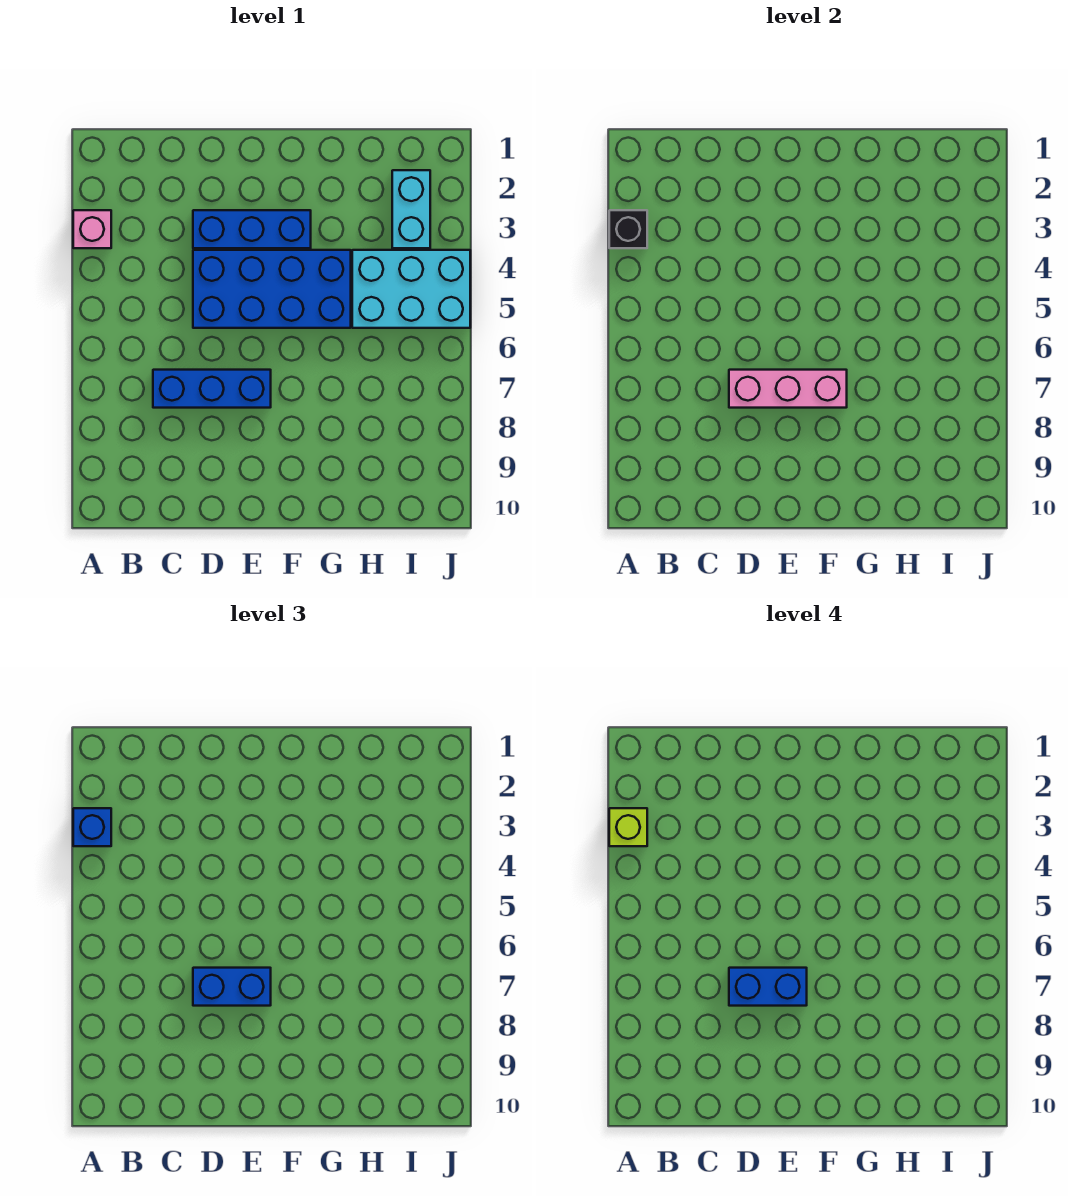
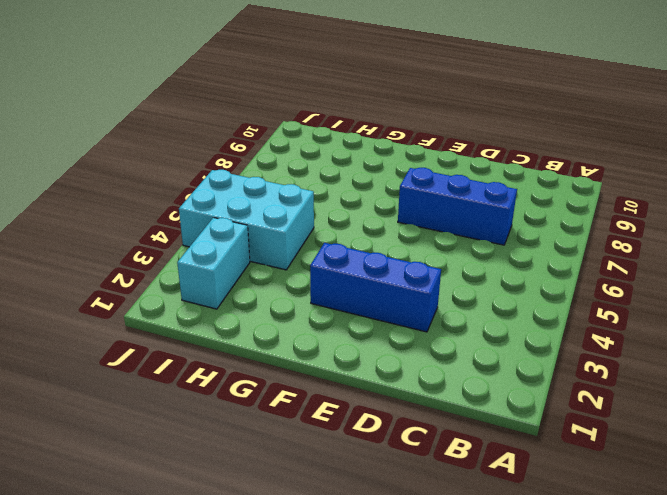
none -> pink brick A3 level 1
none -> blue brick D4:G5 level 1
none -> black brick A3 level 2

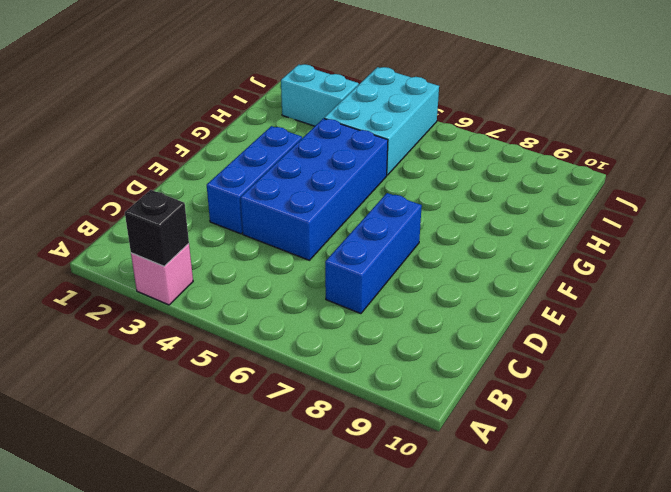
none -> pink brick D7:F7 level 2
none -> blue brick A3 level 3
none -> blue brick D7:E7 level 3

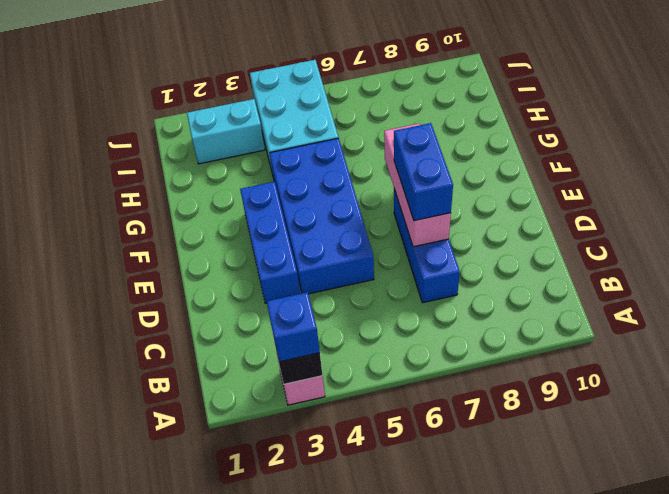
none -> lime brick A3 level 4
none -> blue brick D7:E7 level 4

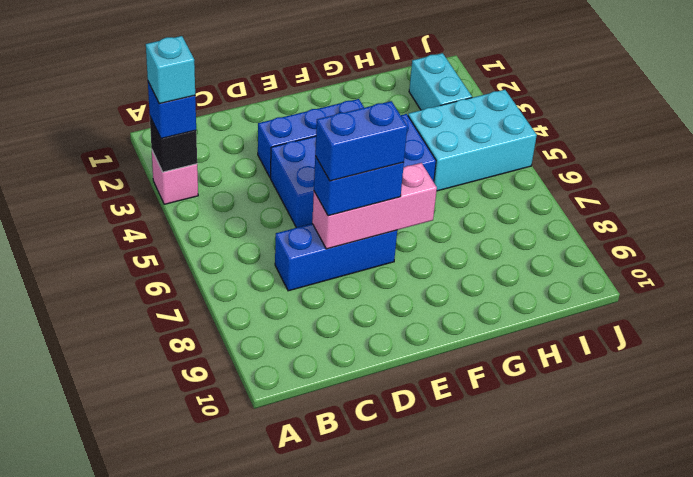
cyan brick A3 level 4 -> lime brick A3 level 4

